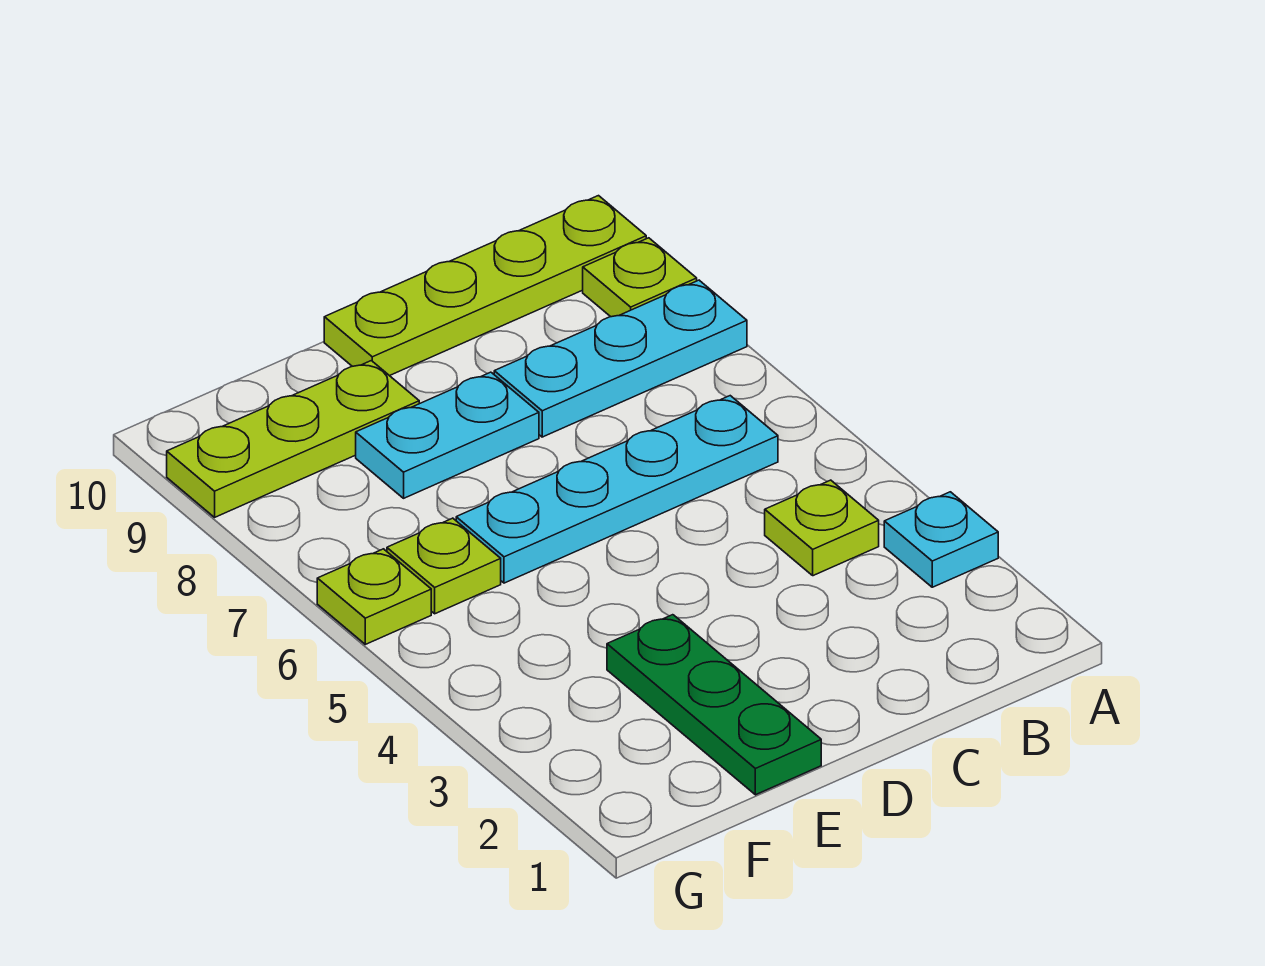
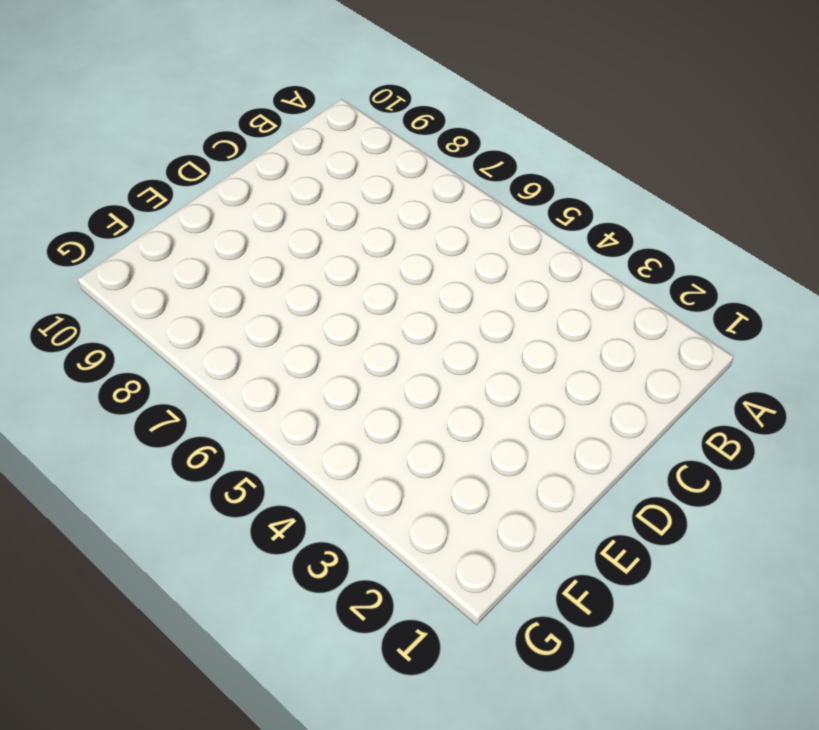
none -> cyan plate A3 level 1
none -> cyan plate A8:C8 level 1

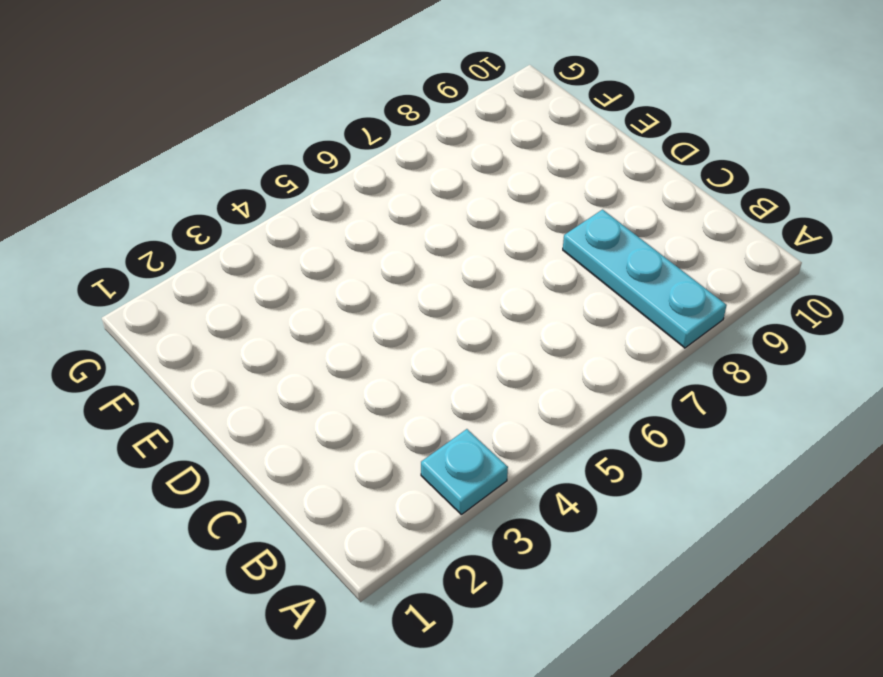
none -> lime plate A9 level 1
none -> lime plate A10:D10 level 1

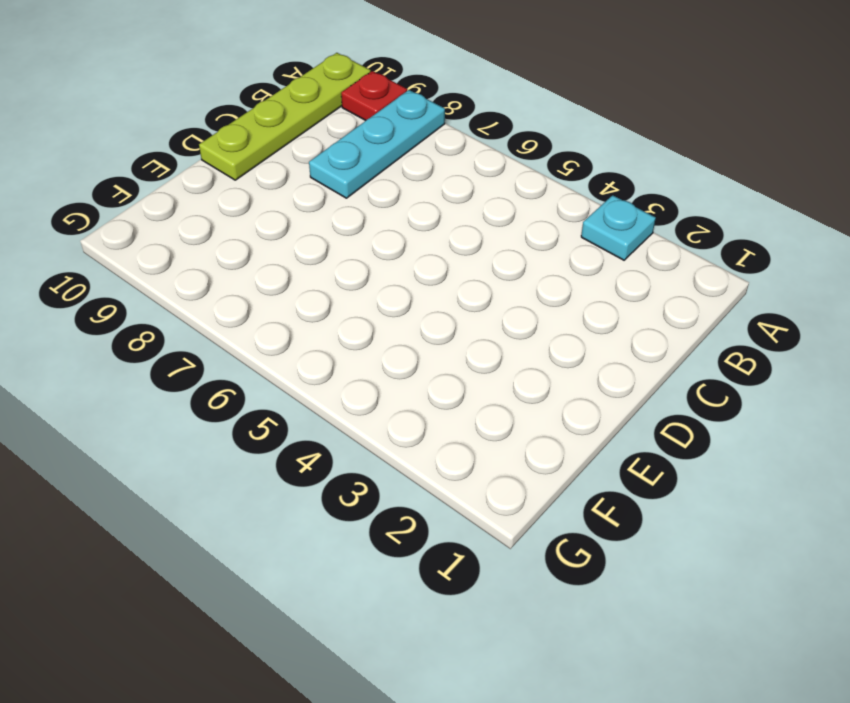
red plate A9 level 1 -> lime plate A9 level 1
none -> lime plate B4 level 1
none -> cyan plate B6:E6 level 1

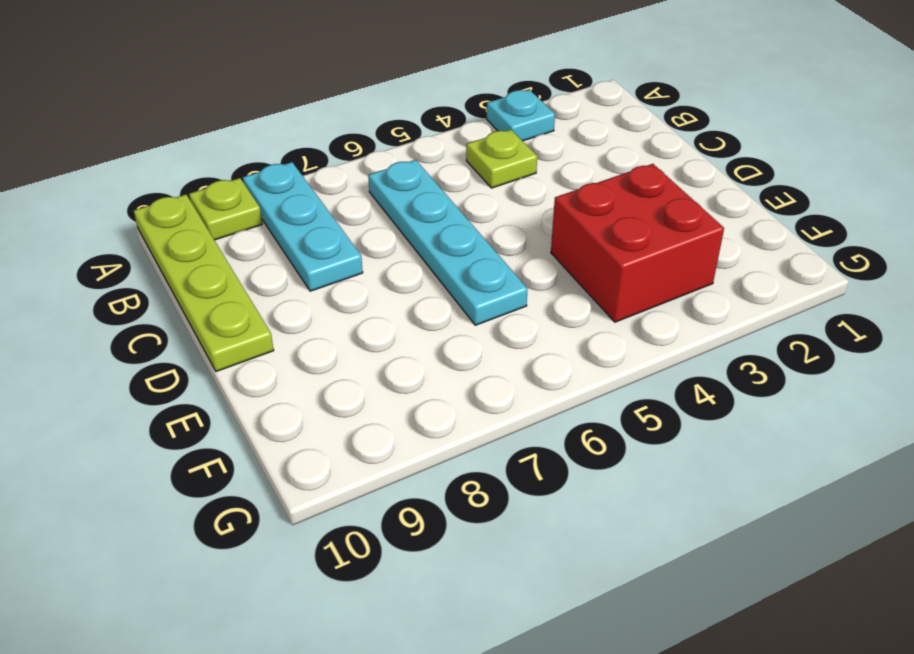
red brick E3:F4 level 1 -> green plate E1:E3 level 1
none -> cyan plate D8:E8 level 1
none -> lime plate E9:G9 level 1

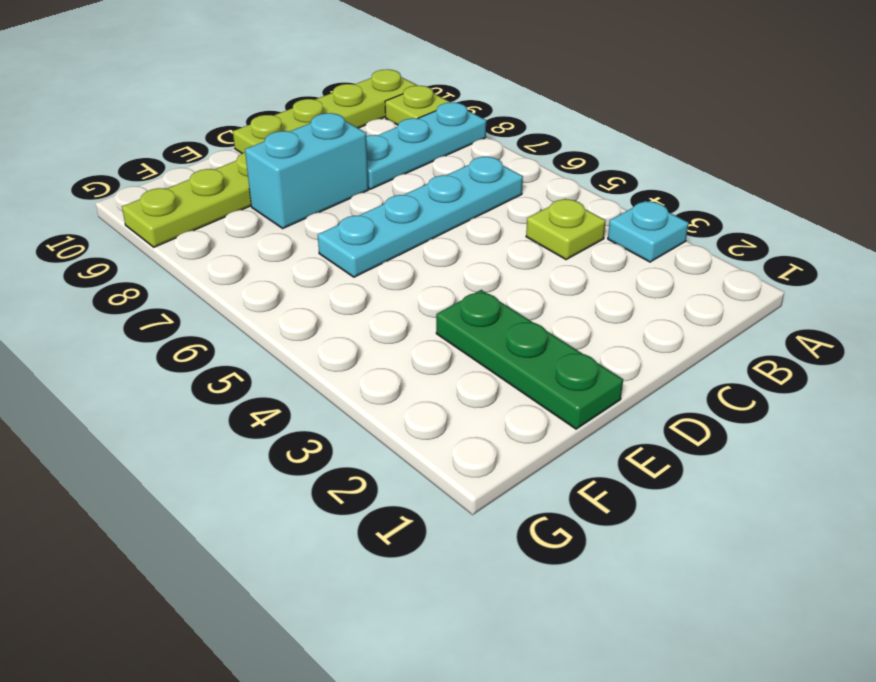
cyan brick D8:E8 level 1 -> cyan plate D8:E8 level 1
none -> lime plate F6 level 1
none -> lime plate G6 level 1

